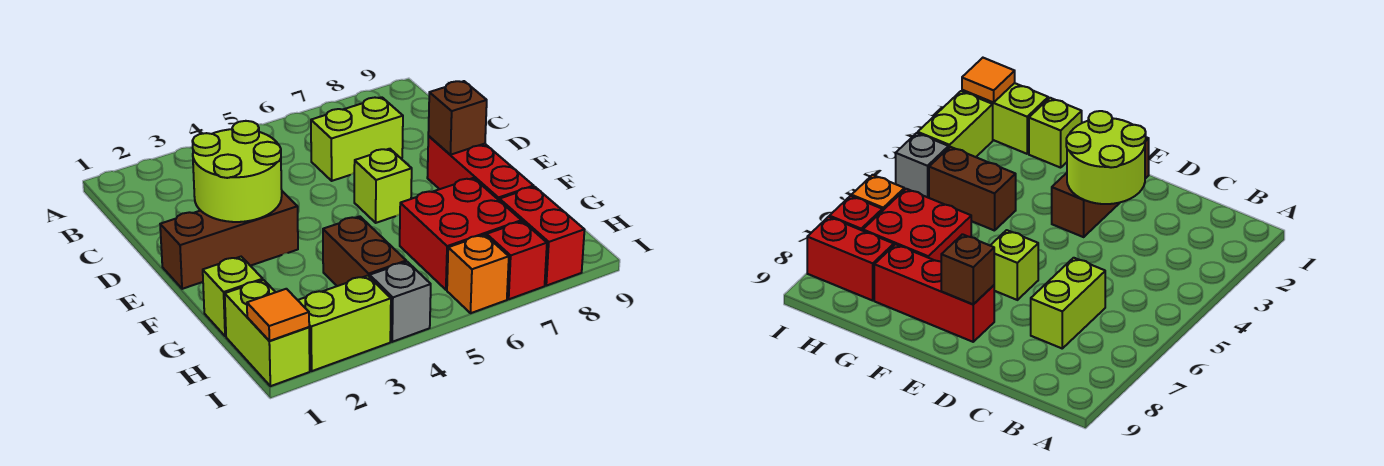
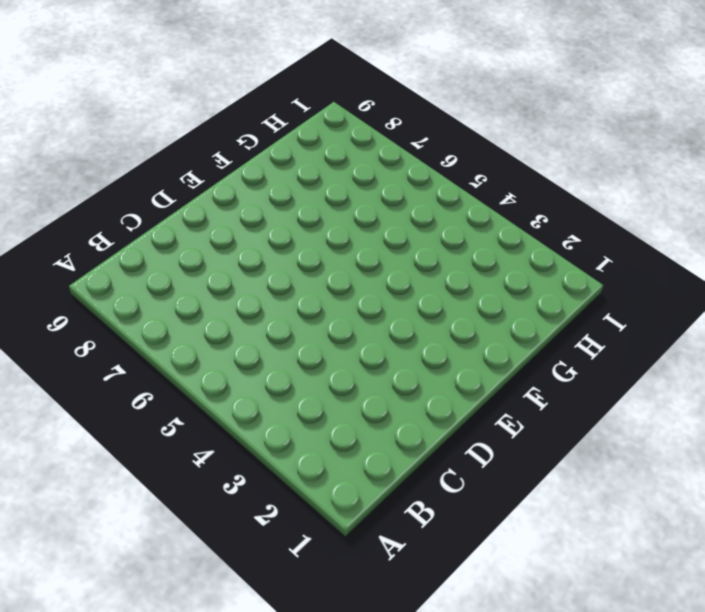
none -> lime brick C6:C7 level 1
none -> brown brick E1:E3 level 1
none -> lime brick E6 level 1

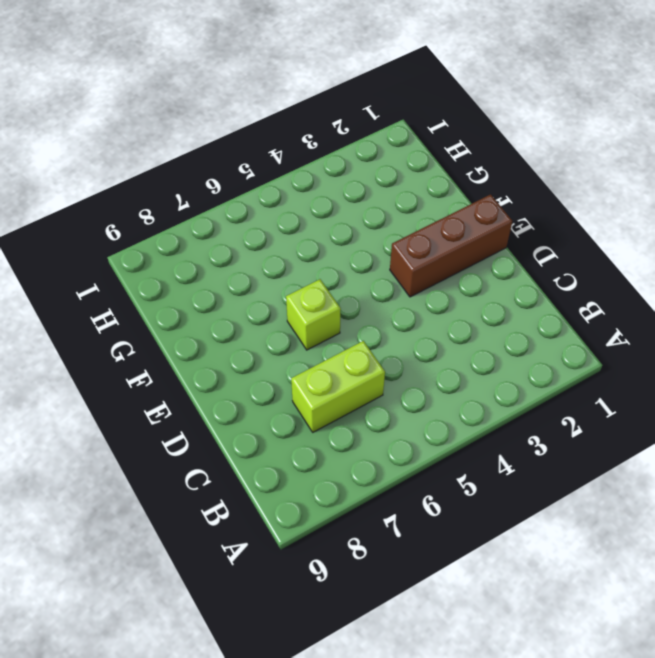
none -> red brick E8:G8 level 1
none -> lime brick G1 level 1
none -> brown brick G4:H4 level 1

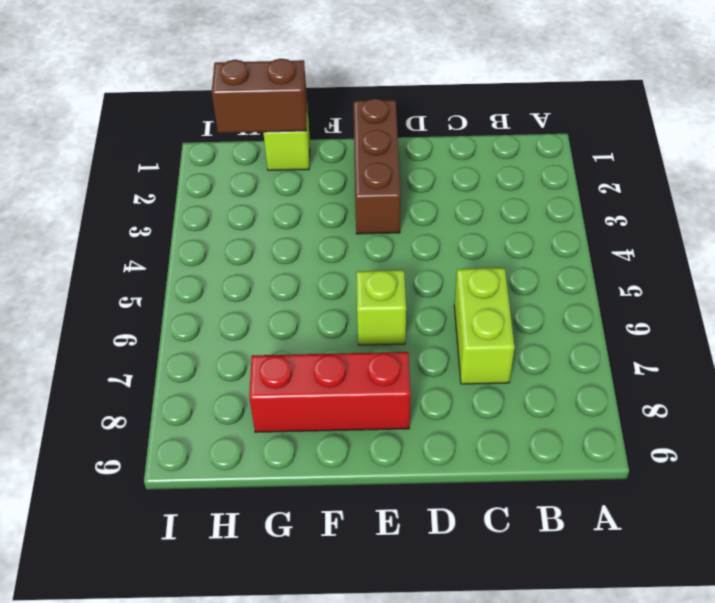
brown brick G1:H1 level 2 -> brown brick G4:H4 level 1
none -> red brick G6:H7 level 1
none -> lime brick H1:I1 level 1
none -> red brick H8:I8 level 1

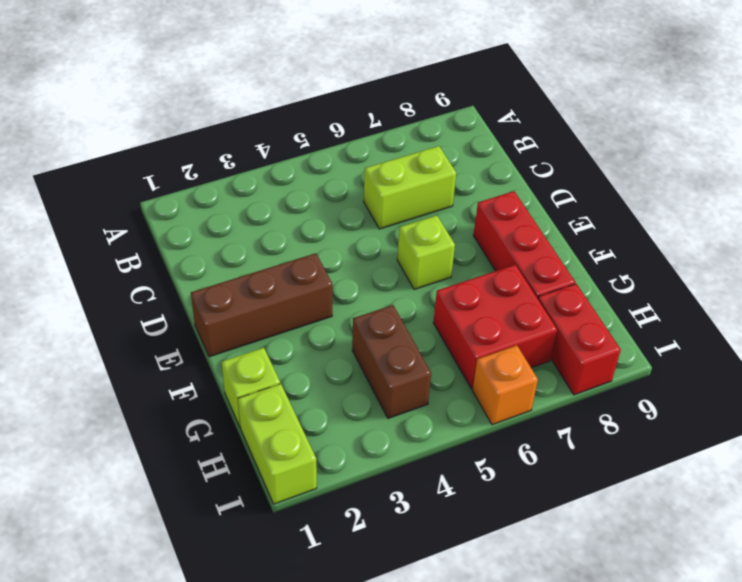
none -> lime brick I2:I3 level 1
none -> grey brick I4 level 1
none -> red brick I7 level 1

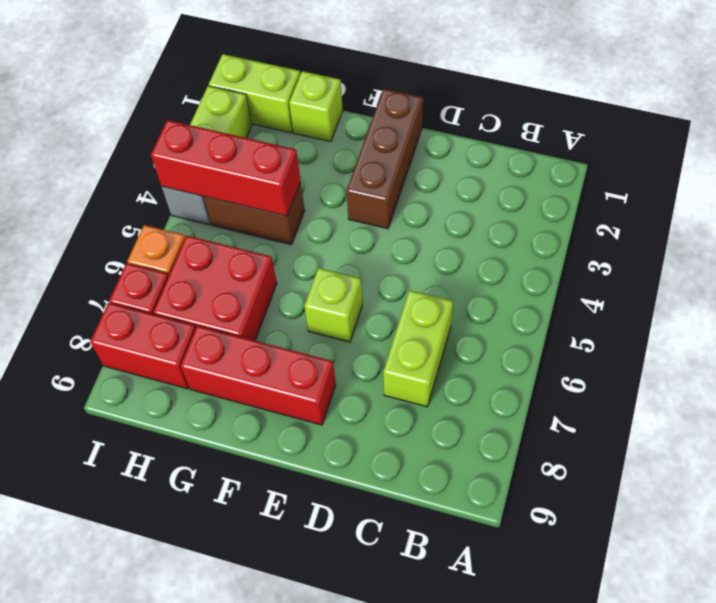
red brick G4:I4 level 2 -> none
none -> lime round brick D2:E3 level 2
none -> brown brick E8 level 2
none -> orange tile I1 level 2

